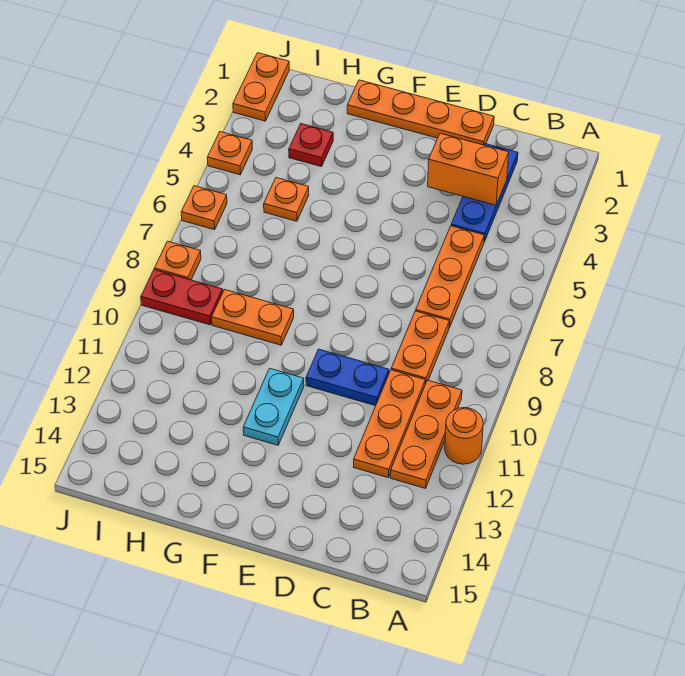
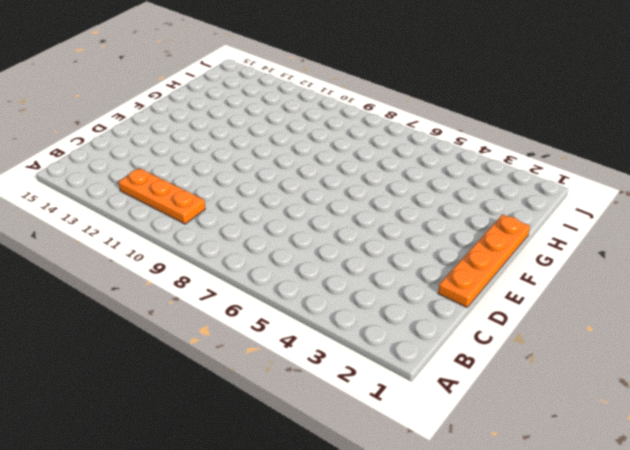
none -> orange round brick A11 level 1
none -> blue plate C2:C4 level 1
none -> orange plate C5:C7 level 1

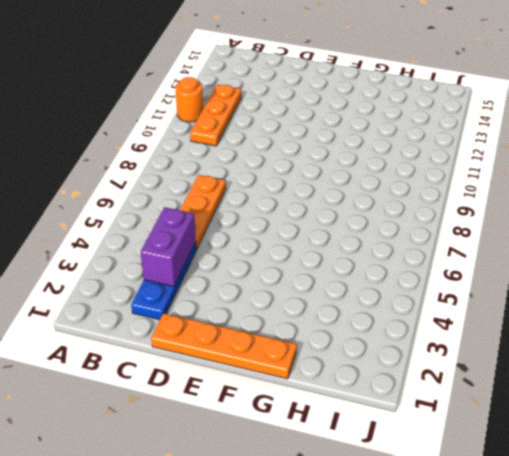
purple brick C3:C4 level 2 -> orange brick C3:D3 level 2
none -> orange plate C8:C9 level 1
none -> orange plate C10:C12 level 1
none -> blue plate D10:E10 level 1

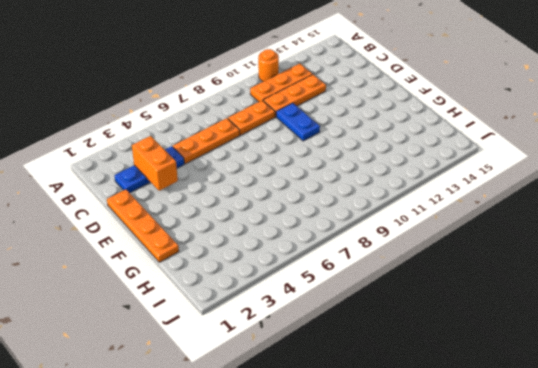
none -> cyan plate F11:F12 level 1
none -> orange plate G9:H9 level 1
none -> red plate H3 level 1

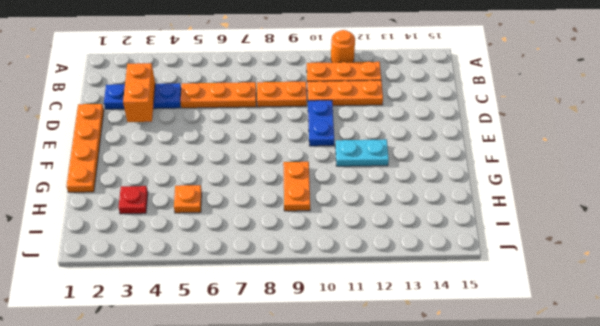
none -> red plate I9:J9 level 1
none -> orange plate J1:J2 level 1
none -> orange plate J4 level 1

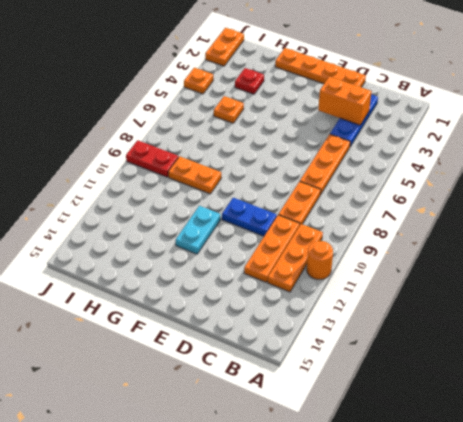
none -> orange plate J6 level 1
none -> orange plate J8 level 1

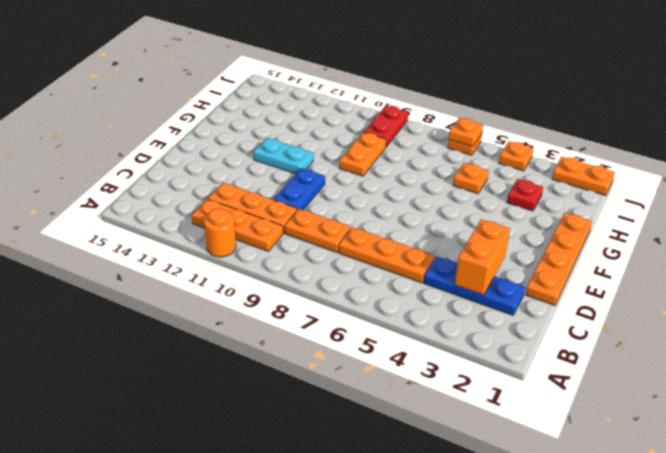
orange plate J6 level 2 -> orange plate J8 level 1

